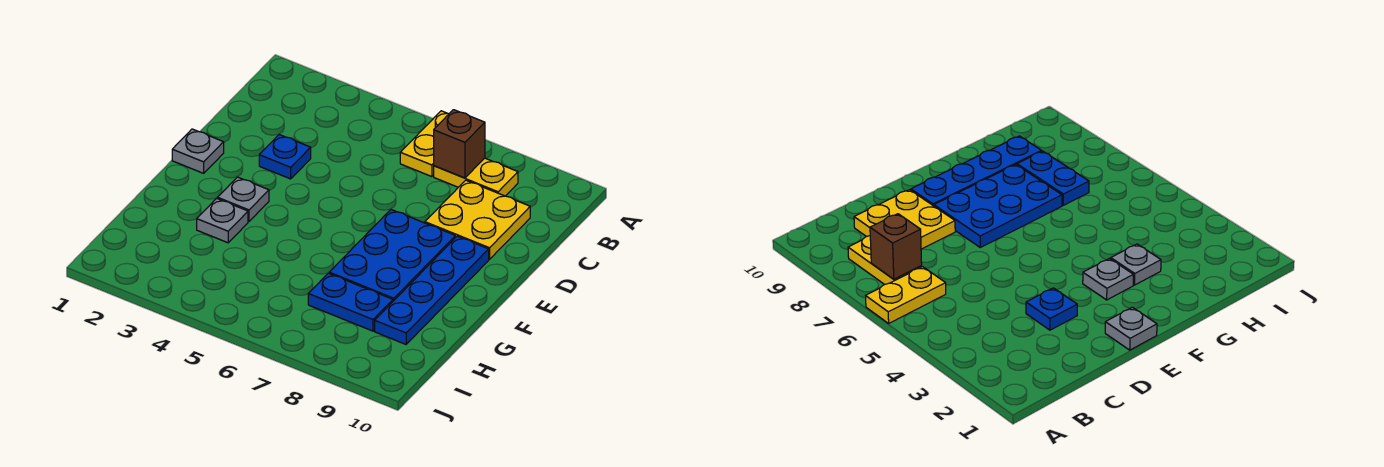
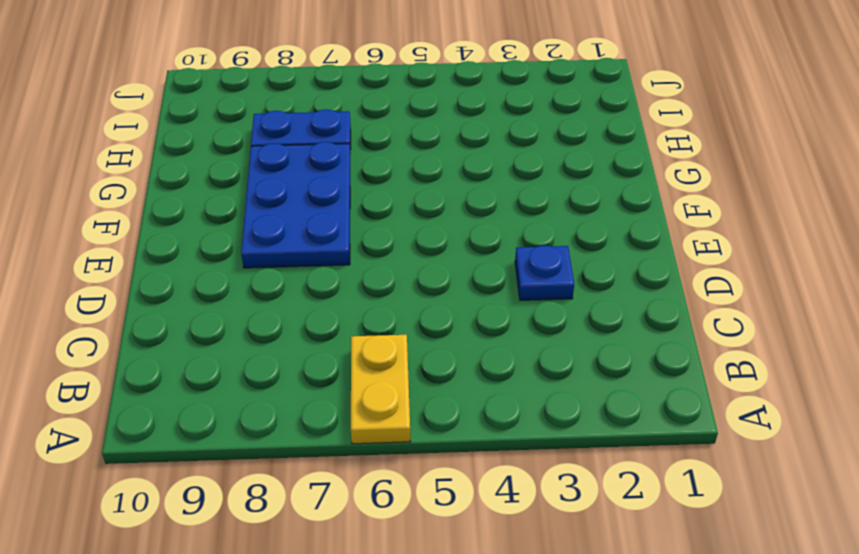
none -> yellow plate B7:B8 level 1
none -> yellow plate C8:D9 level 1

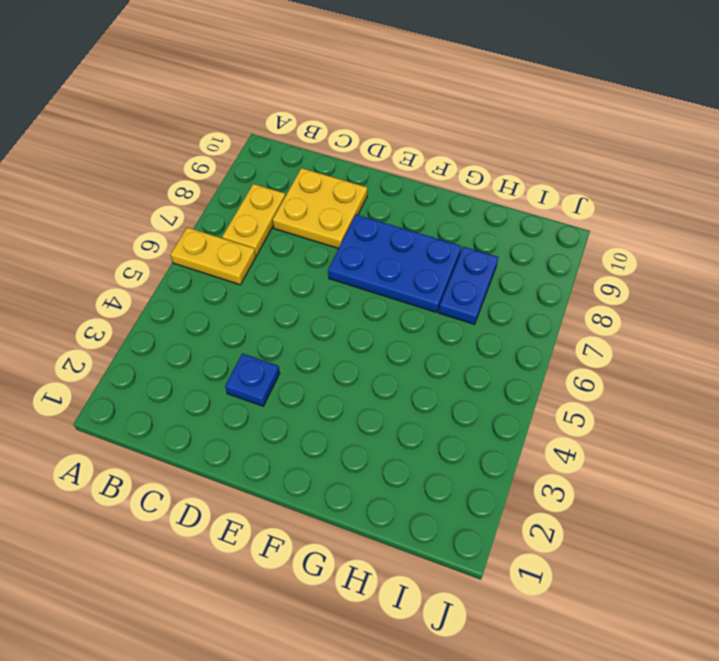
none -> grey plate E1 level 1
none -> blue plate E9:H9 level 1

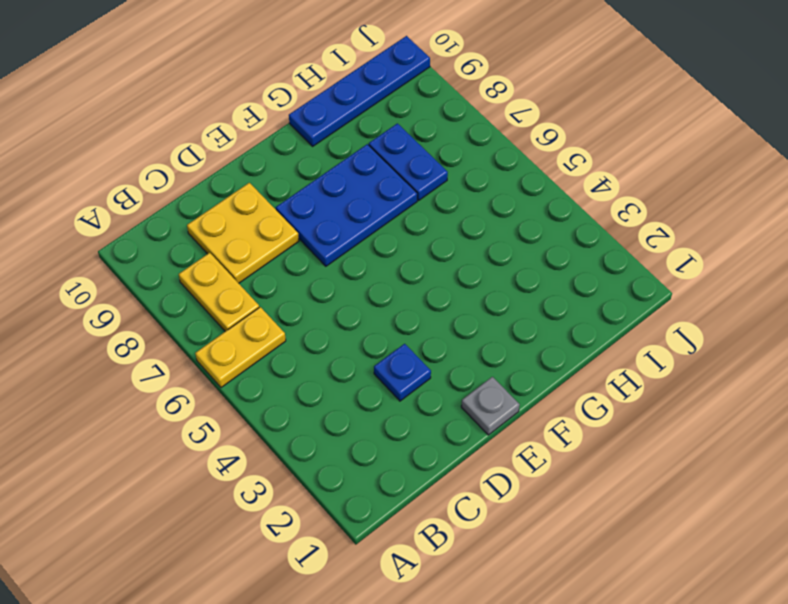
blue plate G10:J10 level 1 -> blue plate E9:H9 level 1
none -> grey plate F3 level 1
none -> grey plate G3 level 1

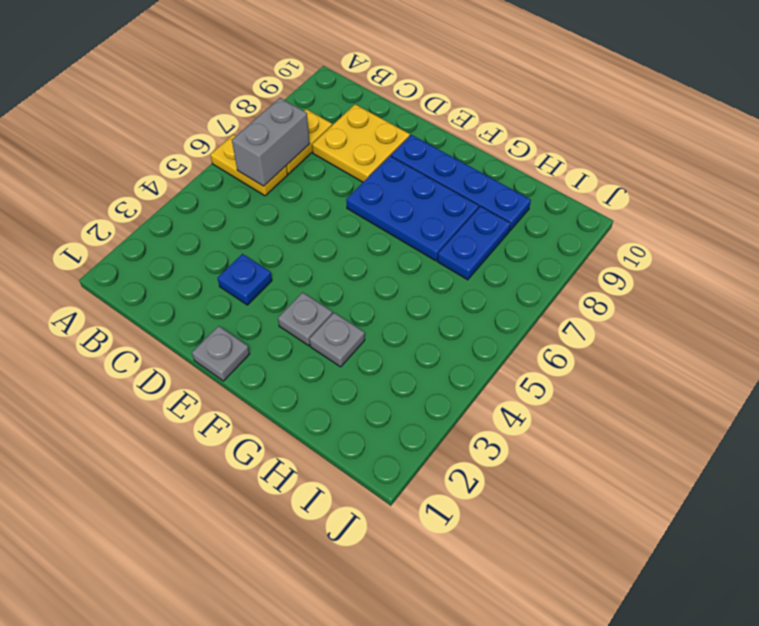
grey brick B6:B7 level 2 -> brown brick B7 level 2

